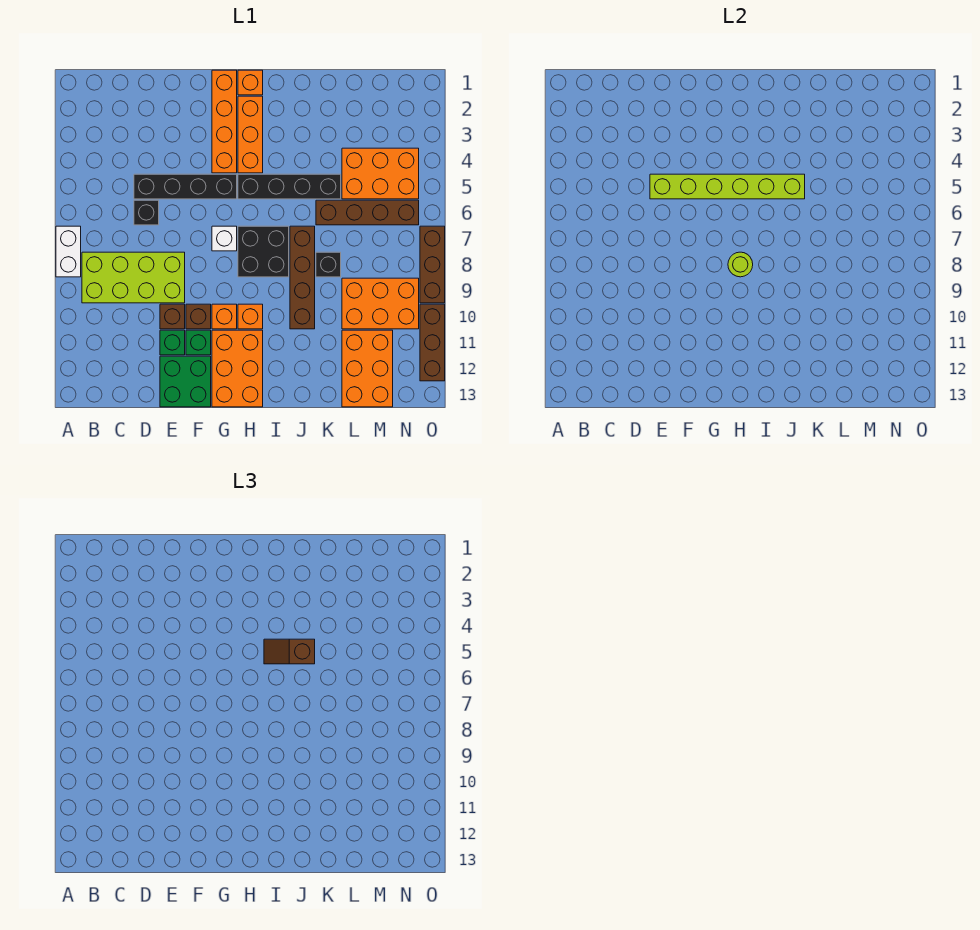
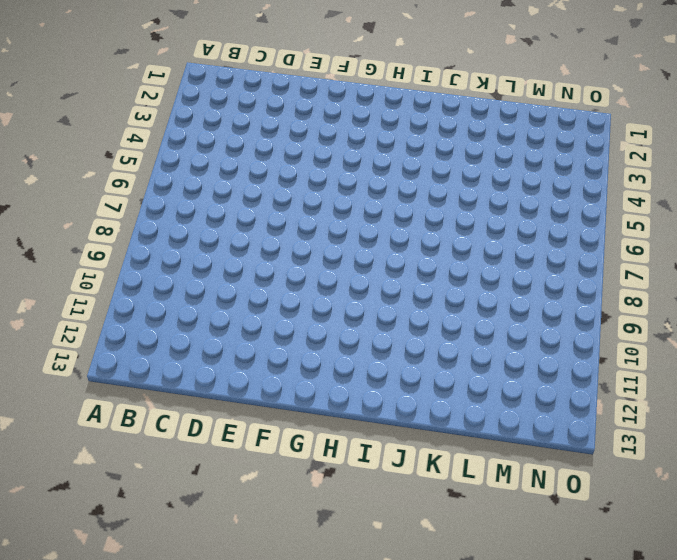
none -> white brick A7:A8 level 1
none -> lime brick B8:E9 level 1
none -> black brick D5:G5 level 1

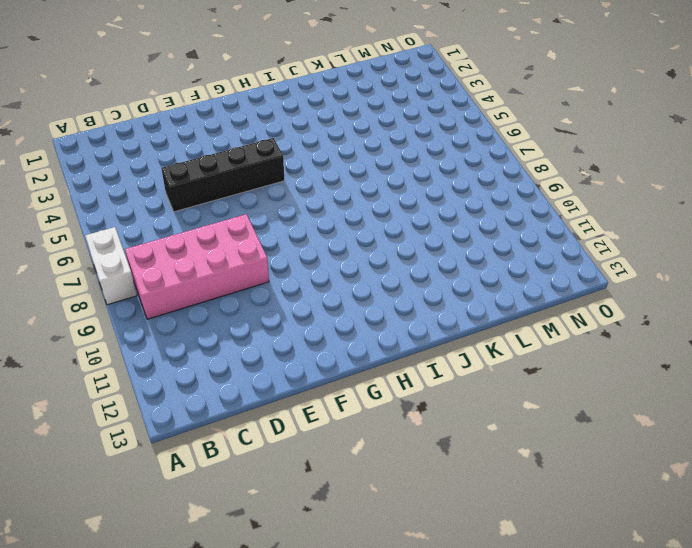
pink brick B8:E9 level 1 -> lime brick B8:E9 level 1
none -> black brick D6 level 1
none -> brown brick E10 level 1
none -> green brick E11 level 1

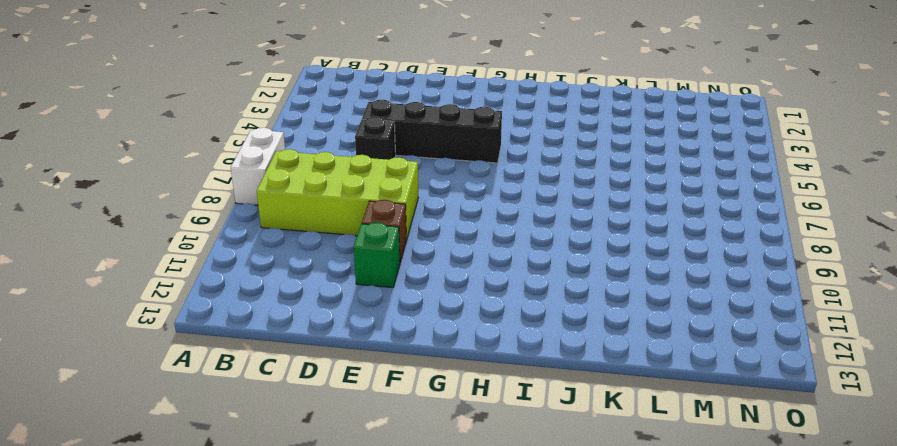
none -> green brick E12:F13 level 1
none -> brown brick F10 level 1
none -> green brick F11 level 1

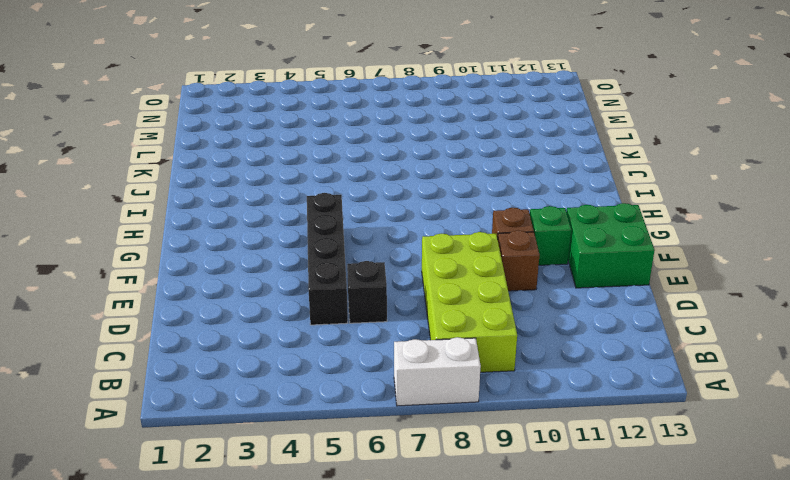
none -> green brick E11 level 1
none -> orange brick G1:G4 level 1
none -> white brick G7 level 1

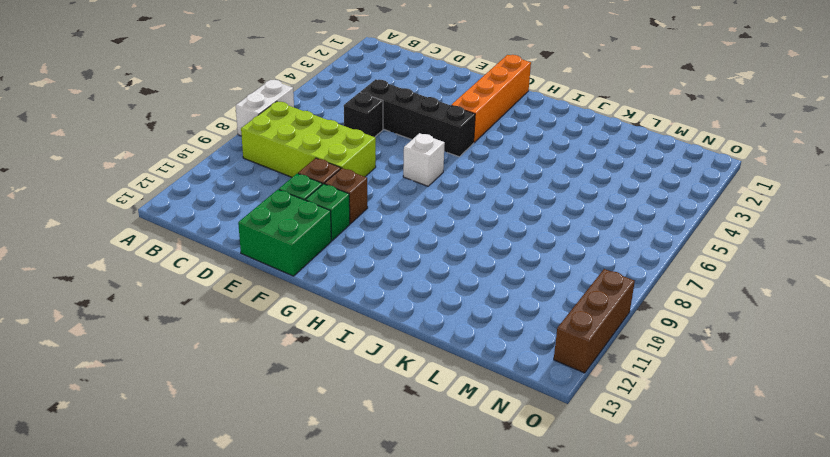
none -> orange brick G10 level 1
none -> orange brick G11:H13 level 1
none -> orange brick H1 level 1

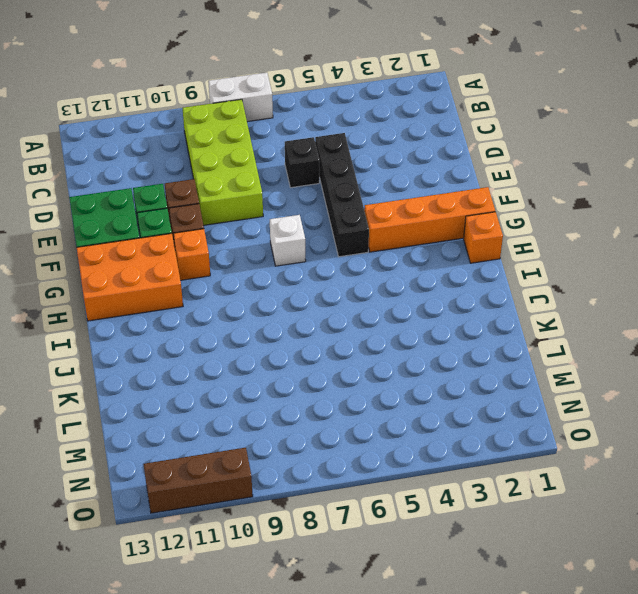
none -> orange brick H2:H4 level 1
none -> black brick H5:K5 level 1
none -> black brick H7:I8 level 1

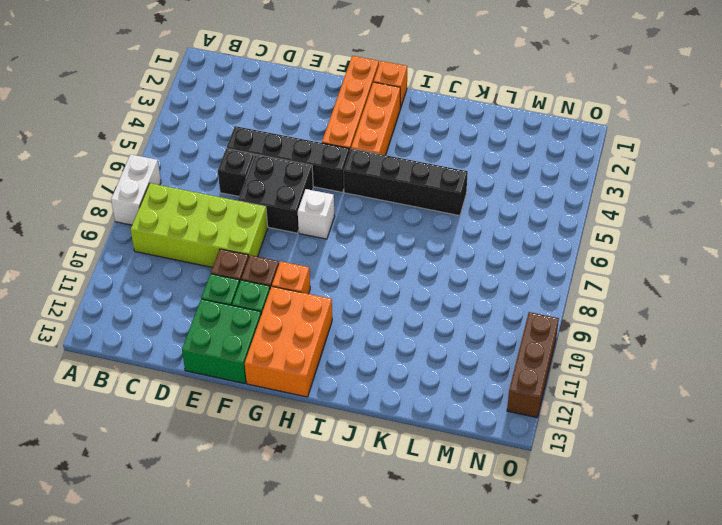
black brick E6:F7 level 1 -> black brick H7:I8 level 1
none -> orange brick H10 level 1
none -> brown brick J7:J10 level 1
none -> brown brick K6:N6 level 1

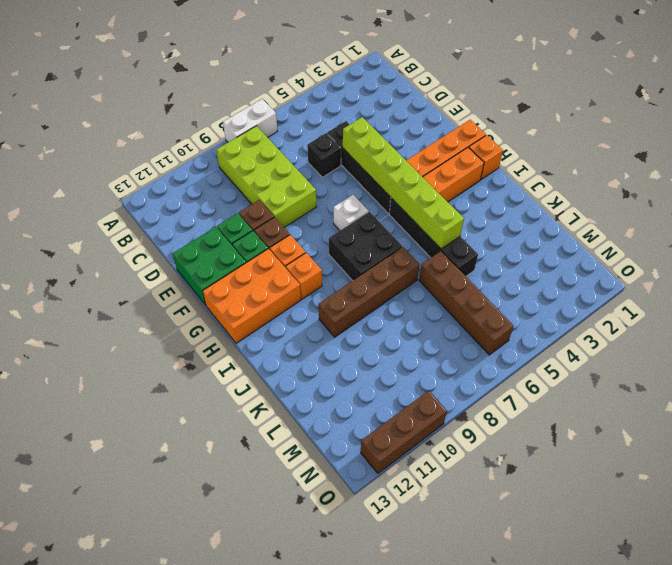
none -> black brick K8 level 1
none -> orange brick L4:N5 level 1
none -> orange brick L9:N10 level 1

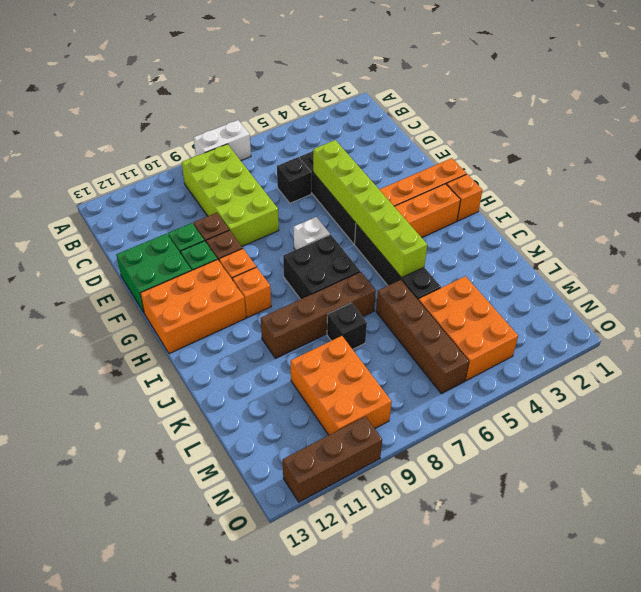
none -> orange brick L11:M13 level 1
none -> brown brick O7:O9 level 1
none -> lime round brick H8 level 2

